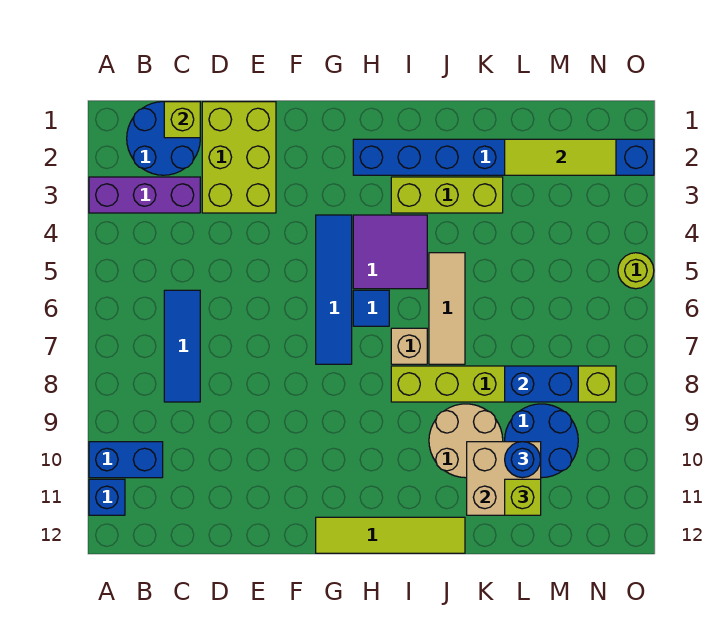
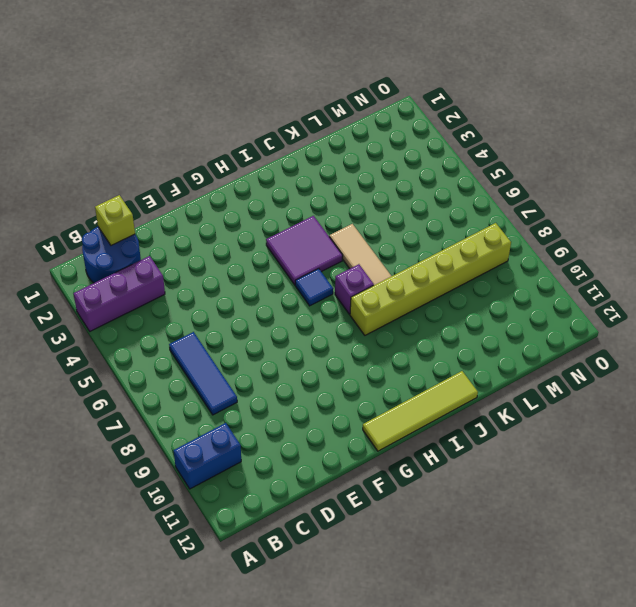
purple brick I7 level 1 -> tan brick I7 level 1
none -> blue brick A11 level 1
none -> lime brick D1:E3 level 1
none -> blue tile G4:G7 level 1

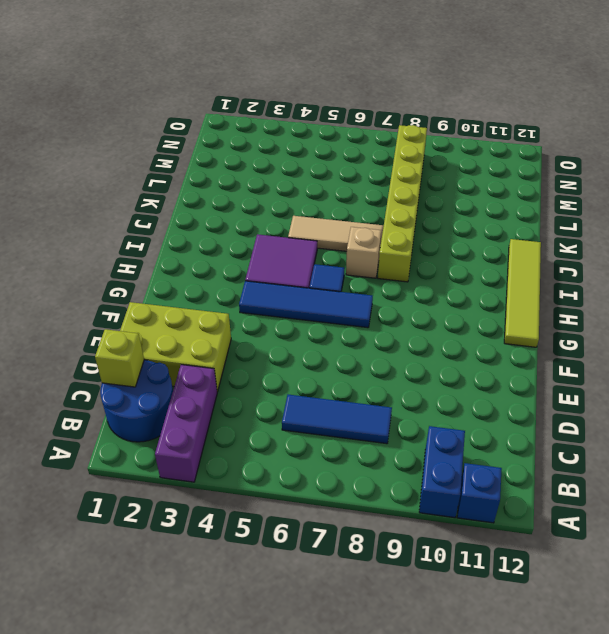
none -> blue brick H2:O2 level 1
none -> lime brick I3:K3 level 1
none -> tan round brick J9:K10 level 1

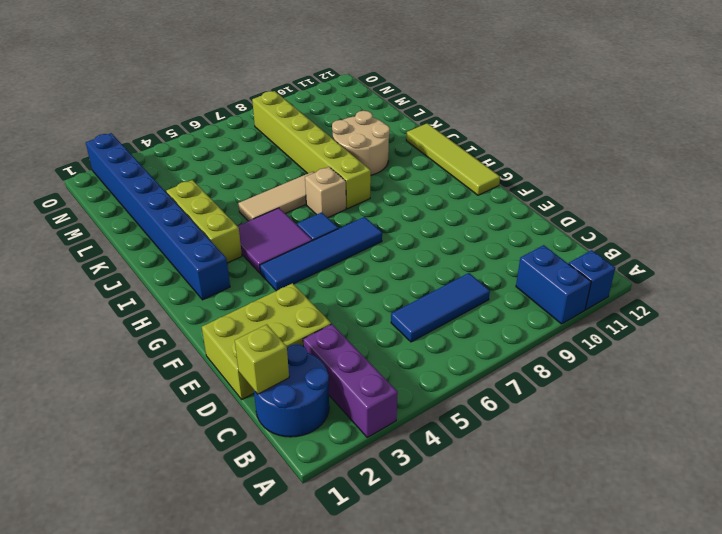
none -> blue round brick L9:M10 level 1
none -> lime round brick O5 level 1
none -> tan brick K10:L11 level 2

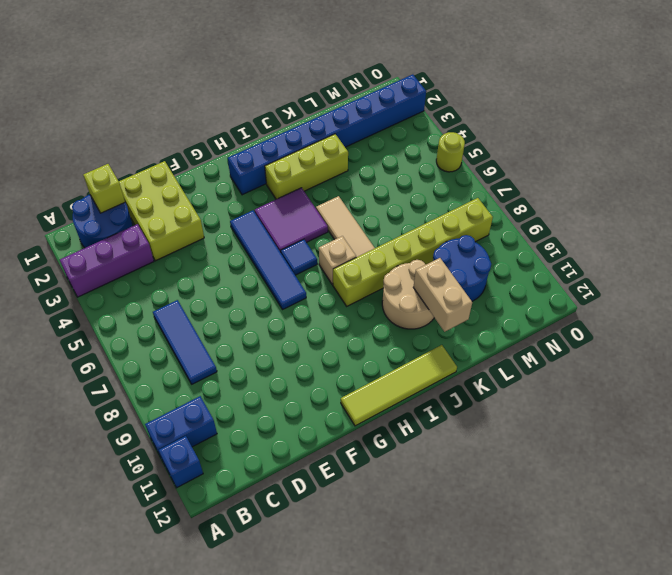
tan brick K10:K11 level 2 -> tan brick K10:L11 level 2
none -> lime tile L2:N2 level 2
none -> blue brick L8:M8 level 2
none -> blue round brick L10 level 3

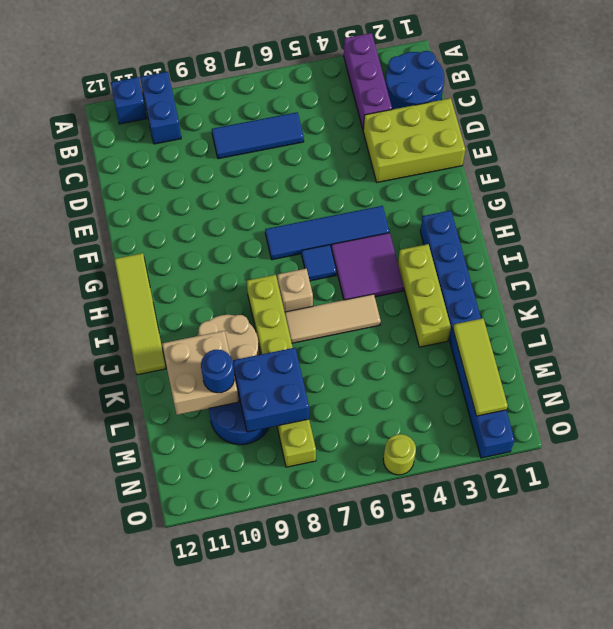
blue brick L8:M9 level 2 -> blue brick L8:M8 level 2
none -> lime brick C1 level 2
none -> lime brick L11 level 3

